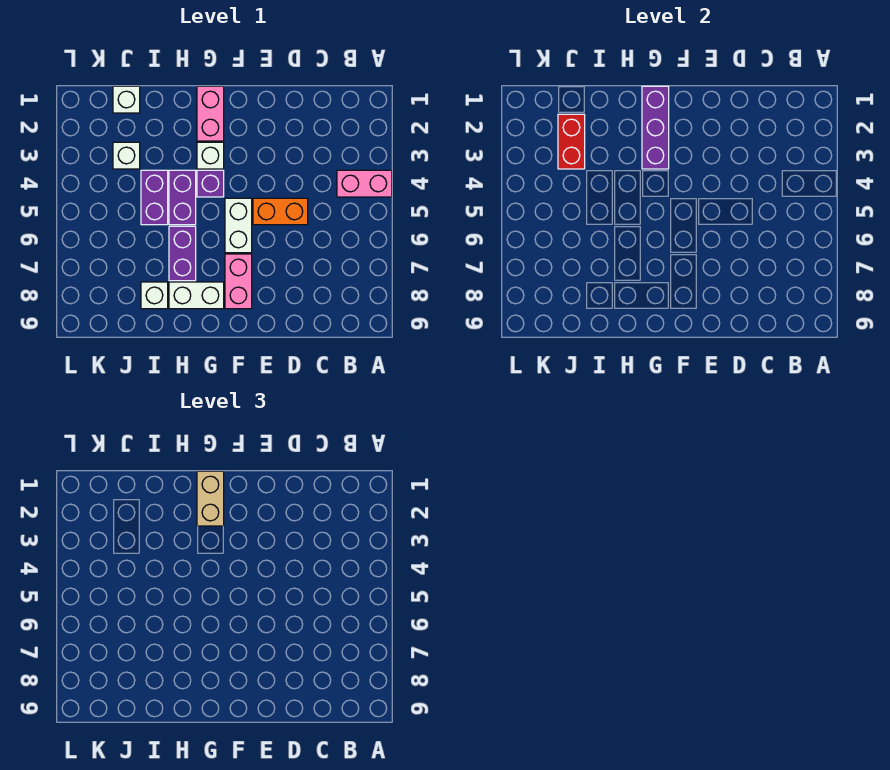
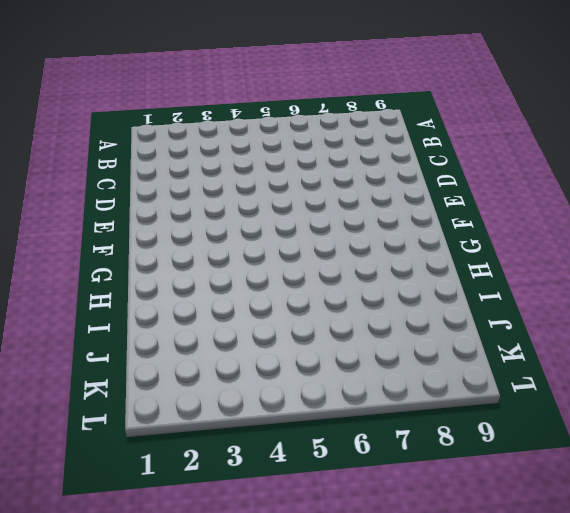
none -> pink brick A4:B4 level 1
none -> orange brick D5:E5 level 1
none -> white brick F5:F6 level 1

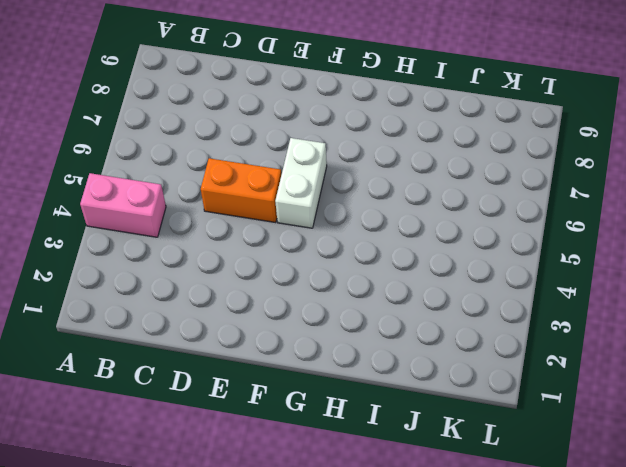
none -> pink brick F7:F8 level 1
none -> pink brick G1:G2 level 1
none -> white brick G3 level 1

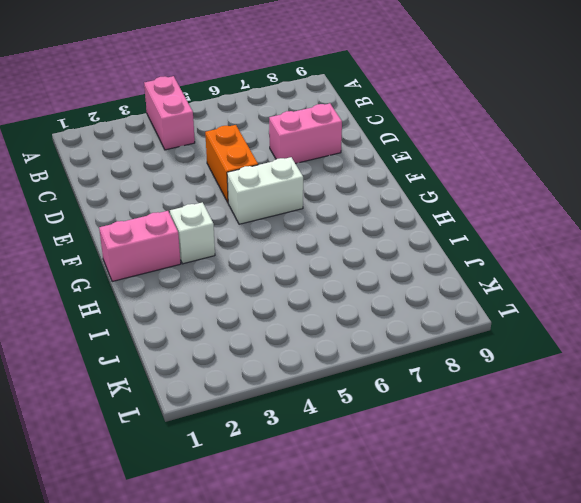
pink brick D7:D8 level 1 -> pink brick F7:F8 level 1
none -> purple brick G4 level 1
none -> white brick G8:H8 level 1
none -> purple brick H4:H5 level 1

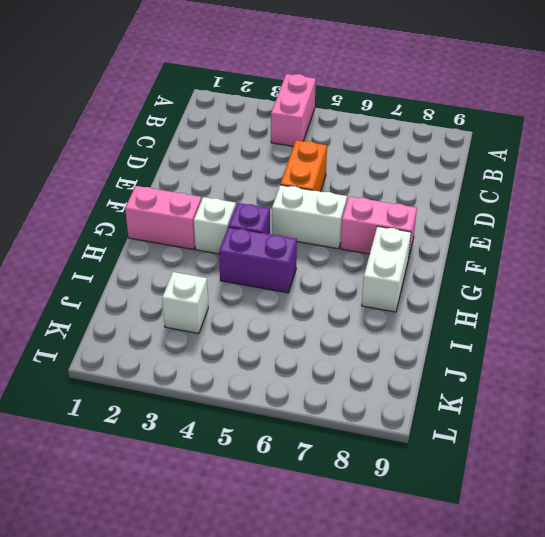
none -> purple brick H6:H7 level 1
none -> purple brick I4:I5 level 1
none -> white brick I8 level 1

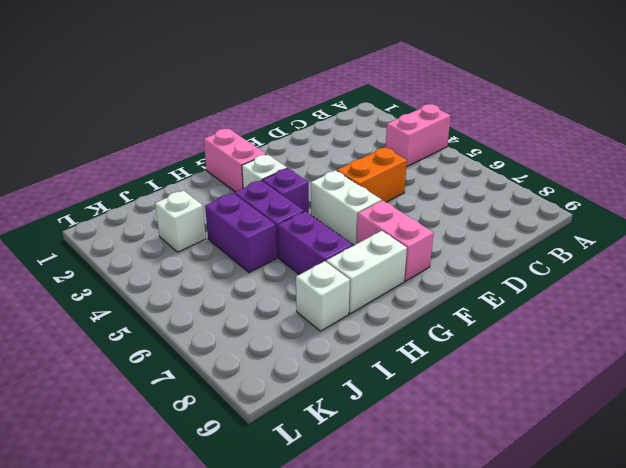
none -> white brick J1 level 1
none -> purple brick G1:G3 level 2
none -> red brick J2:J3 level 2

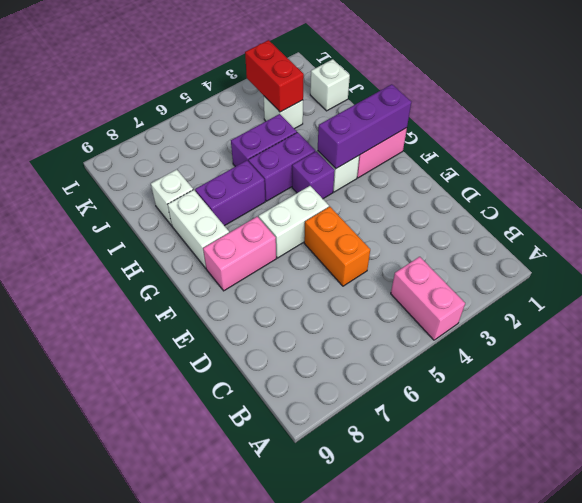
red brick J3:K3 level 2 -> red brick J2:J3 level 2
none -> tan brick G1:G2 level 3

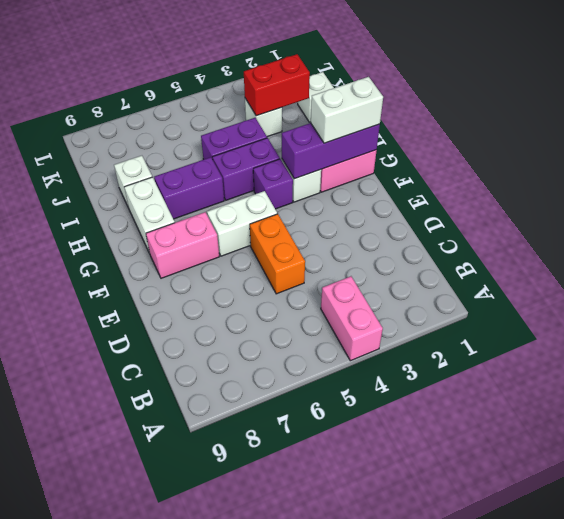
white brick G1:G2 level 3 -> tan brick G1:G2 level 3

